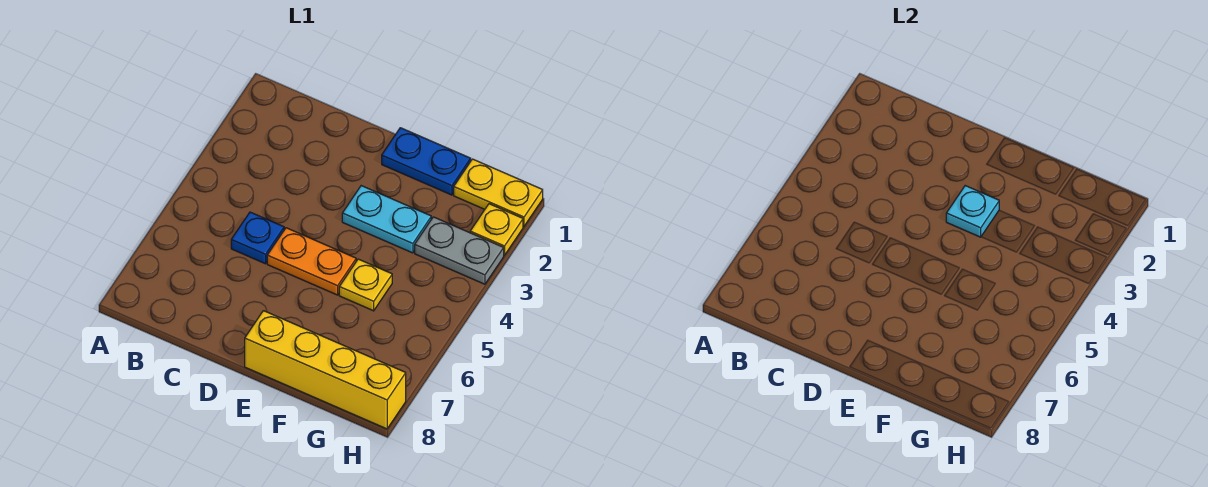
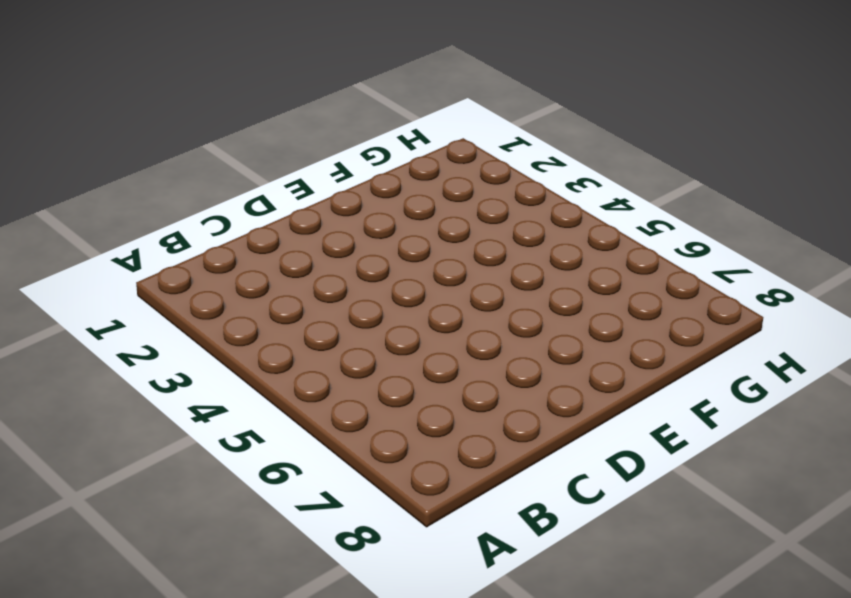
none -> blue plate C5 level 1
none -> orange plate D5:E5 level 1

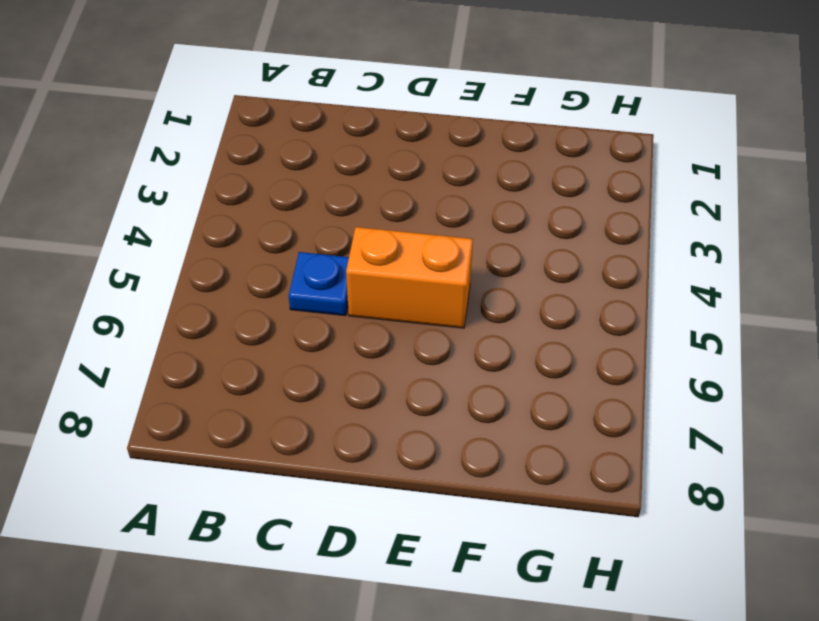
orange brick D5:E5 level 1 -> orange plate D5:E5 level 1
none -> blue plate E1:F1 level 1
none -> cyan plate E3:F3 level 1

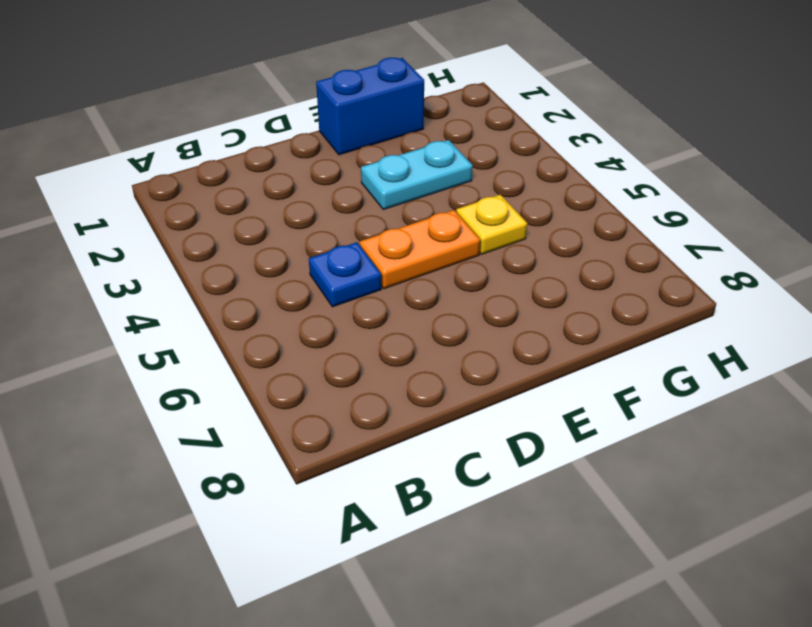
blue brick E1:F1 level 1 -> blue plate E1:F1 level 1
none -> yellow brick E8:H8 level 1
none -> yellow plate G1:H1 level 1

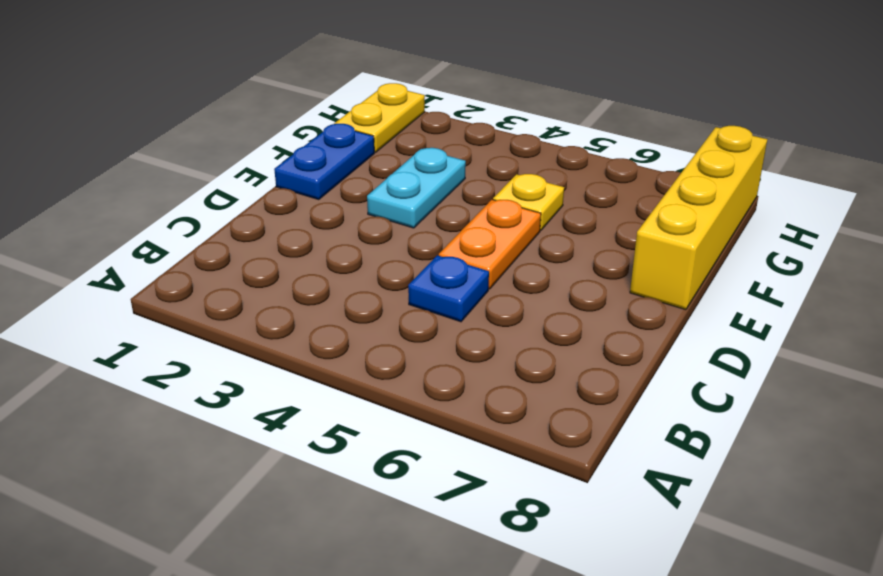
none -> grey plate G3:H3 level 1
none -> yellow plate H2 level 1

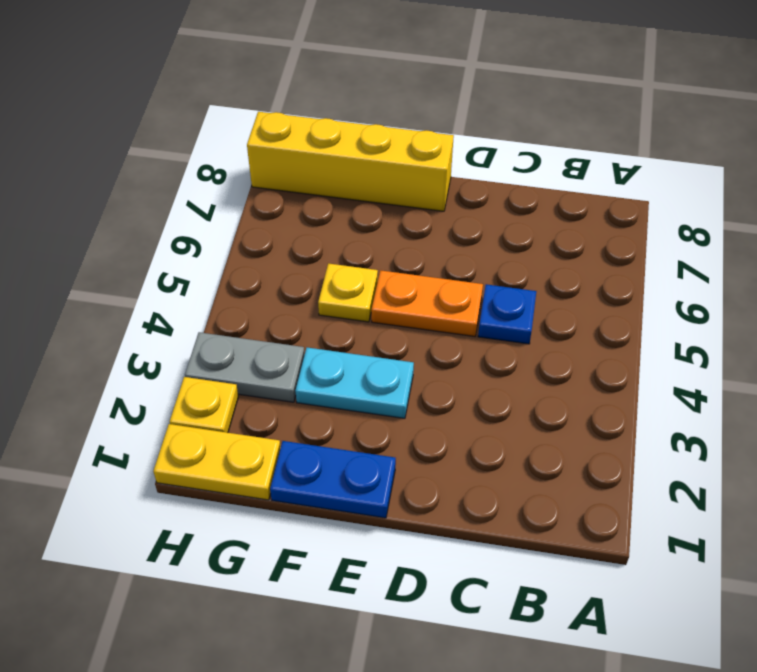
none -> cyan plate E3 level 2

